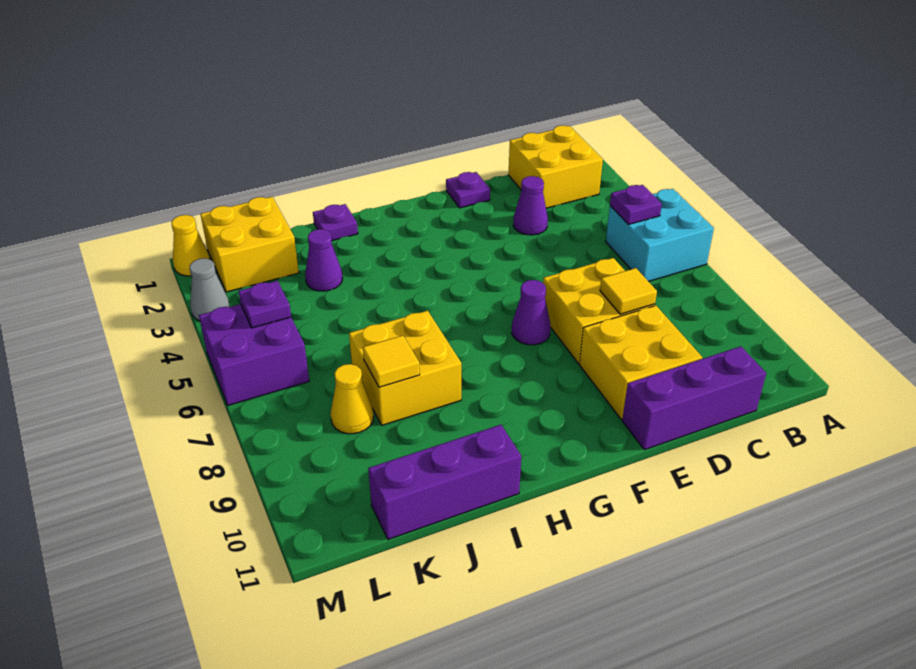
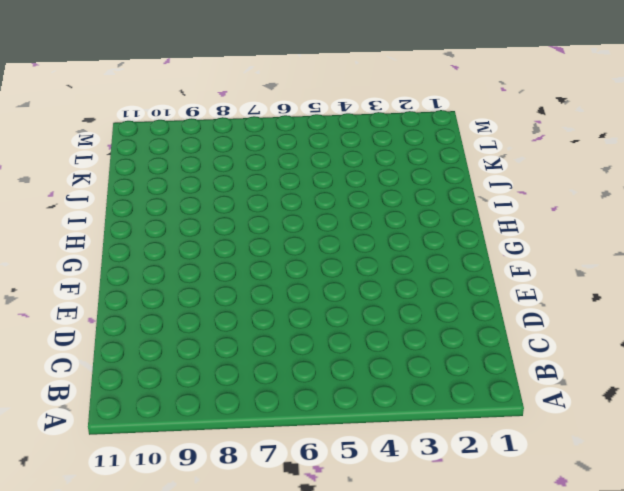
none -> cyan brick A5:B6 level 1
none -> yellow brick B1:C2 level 1
none -> purple brick C11:E11 level 1

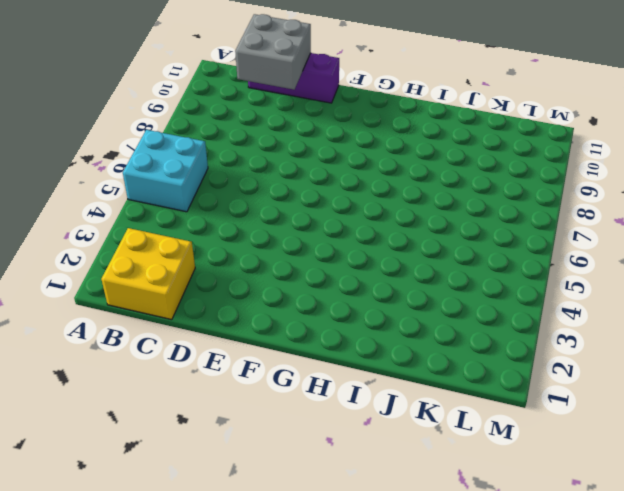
grey brick C10:D11 level 2 -> none
none -> purple cone D3 level 1
none -> yellow brick D7:E8 level 1
none -> yellow brick D9:E10 level 1

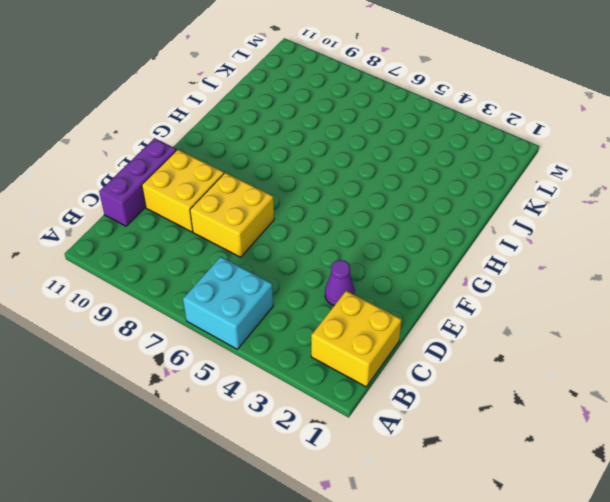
none -> purple plate E1 level 1
none -> purple cone F7 level 1
none -> purple plate I1 level 1

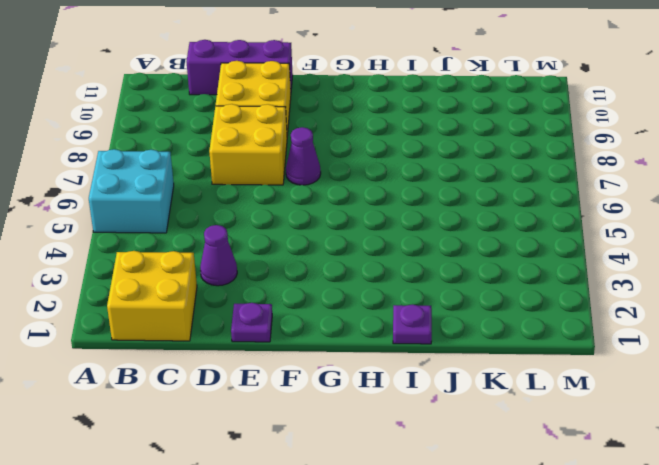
none -> yellow brick I7:J8 level 1
none -> purple brick I11:K11 level 1
none -> purple cone J3 level 1

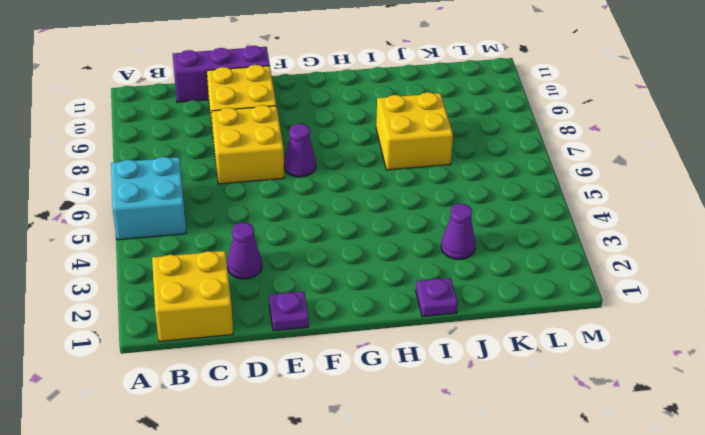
none -> purple brick I11:K11 level 1
none -> yellow brick K1:L2 level 1
none -> yellow cone K8 level 1

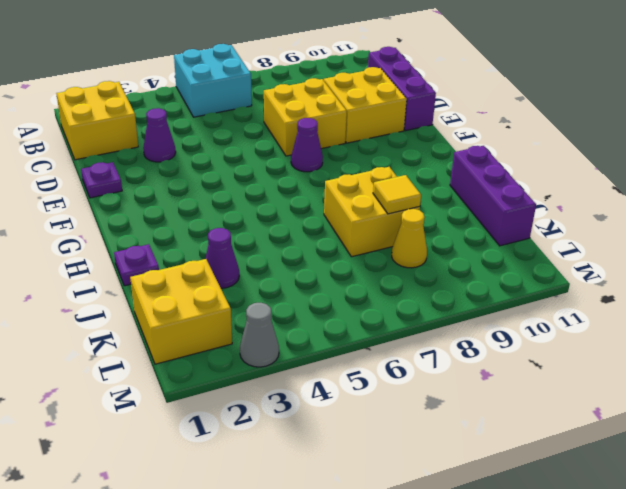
none -> purple brick L5:M6 level 1
none -> yellow cone M1 level 1
none -> purple plate B5 level 2

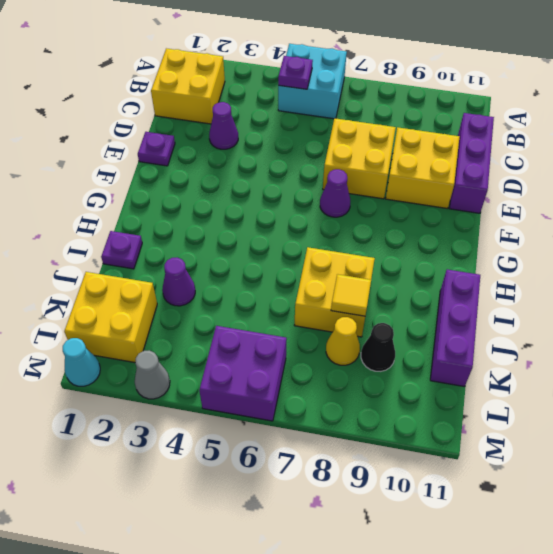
black cone K9 level 1 -> none
cyan cone M1 level 1 -> yellow cone M1 level 1
none -> yellow tile D8 level 2
none -> purple plate L5 level 2

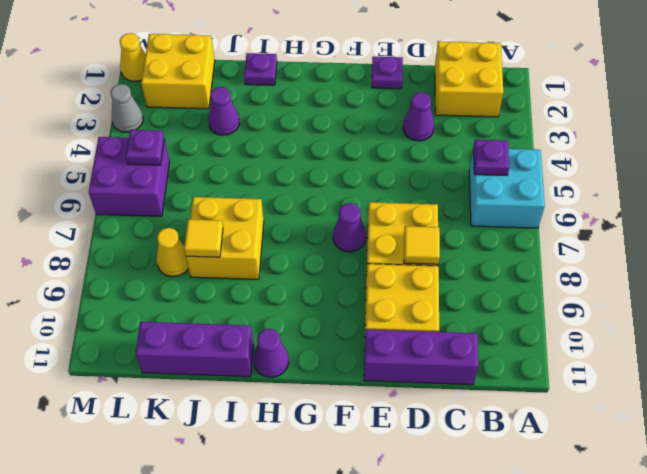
purple cone H11 level 1 -> none

